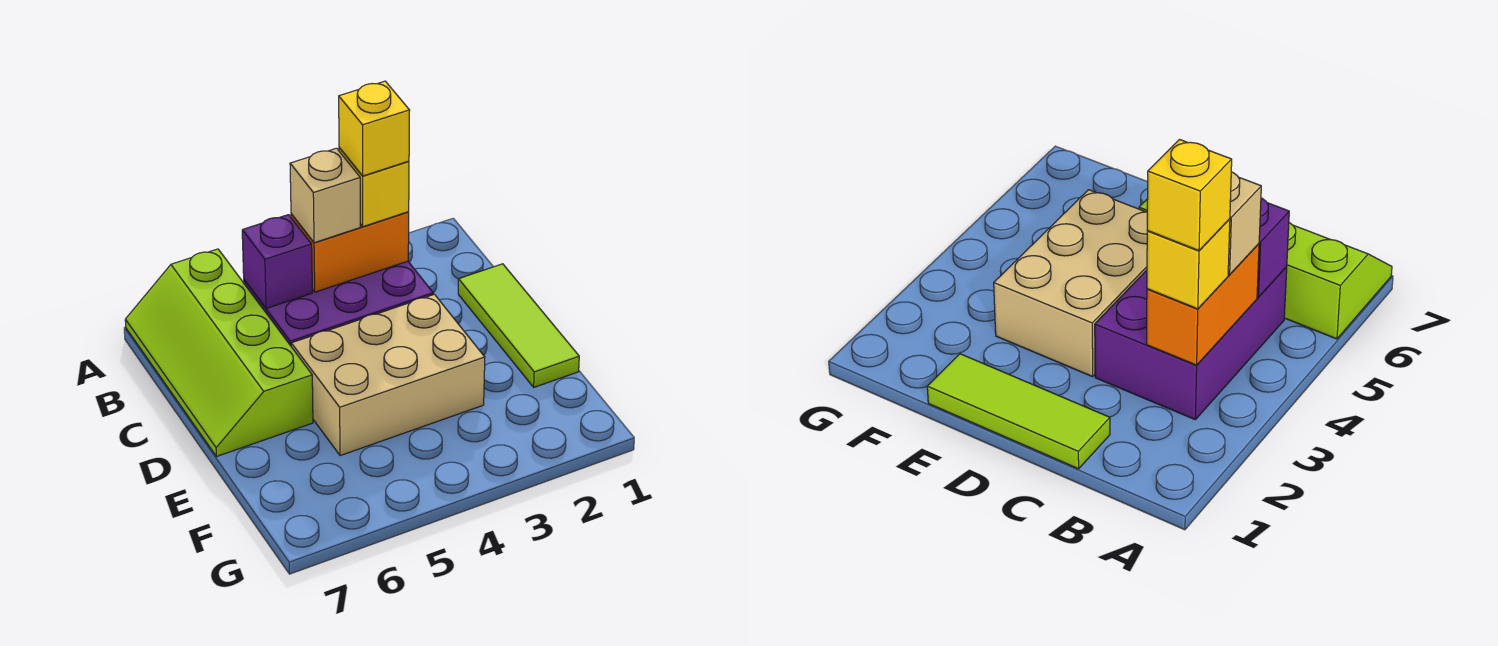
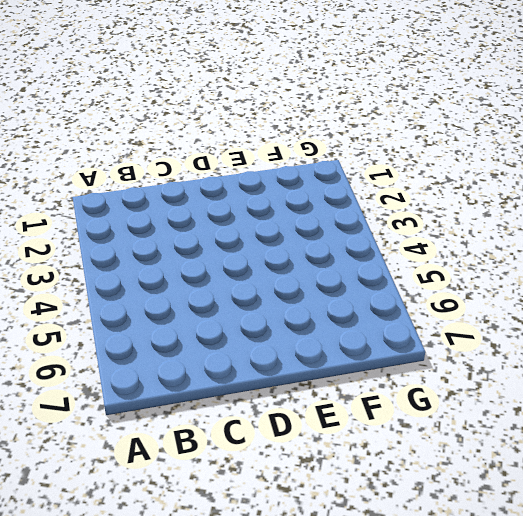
none -> lime slope A6:D7 level 1 top 6
none -> purple brick B3:C5 level 1

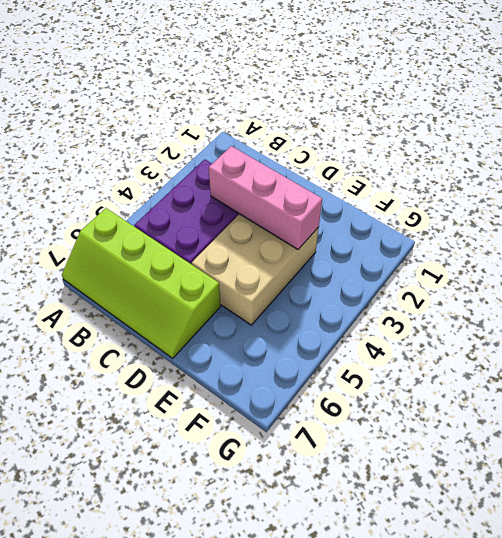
pink brick C3:E3 level 2 -> none
none -> lime tile C1:E1 level 1
none -> orange brick B3:B4 level 2

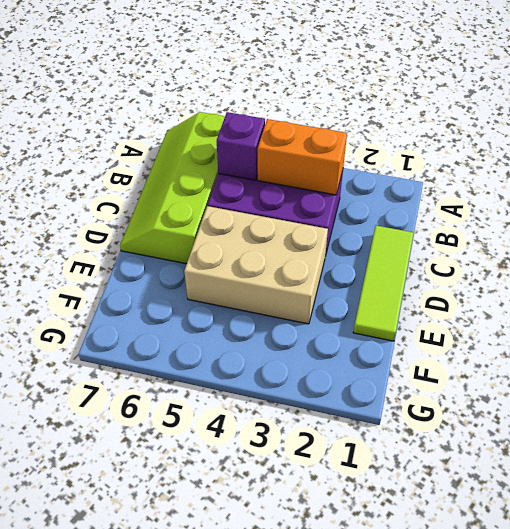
none -> yellow brick B3 level 3
none -> tan brick B4 level 3

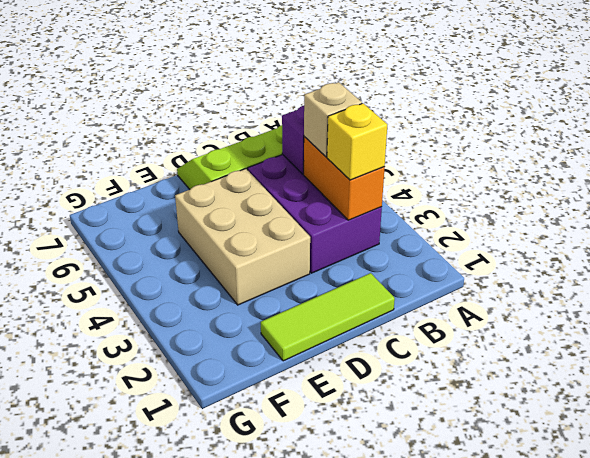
none -> yellow brick B3 level 4

